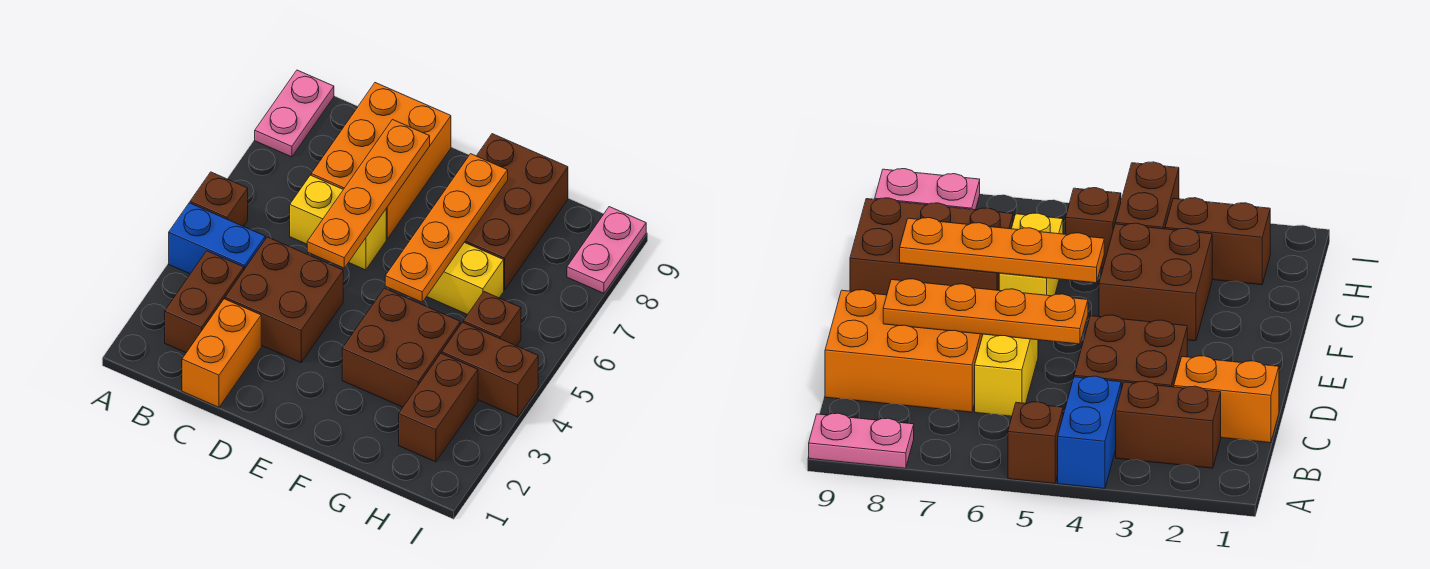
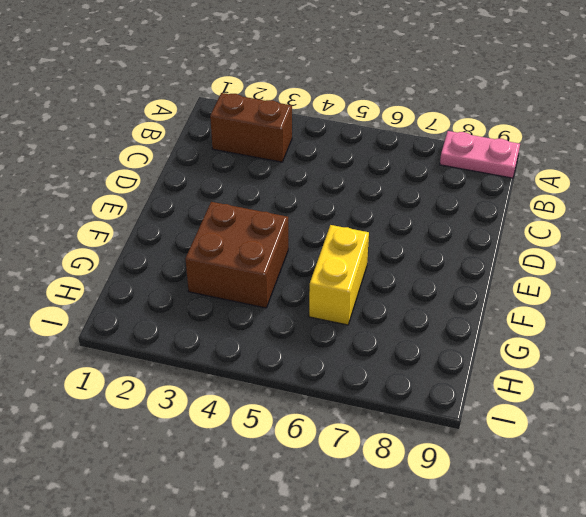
none -> blue brick A4:B4 level 1
none -> brown brick A5 level 1
none -> orange brick C1:C2 level 1

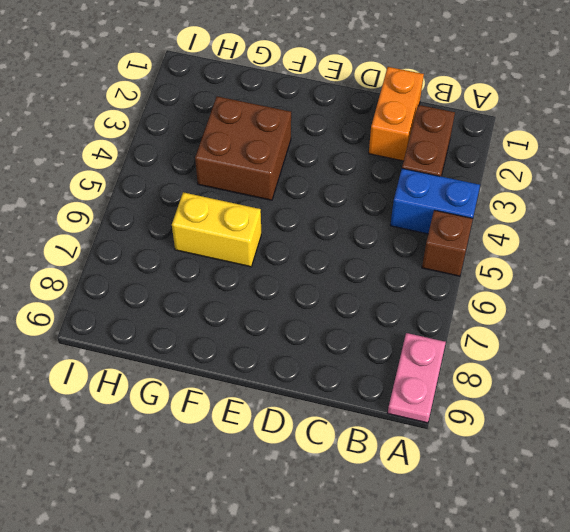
none -> brown brick C3:D4 level 1
none -> yellow brick C6:D6 level 1
none -> orange brick C7:D9 level 1

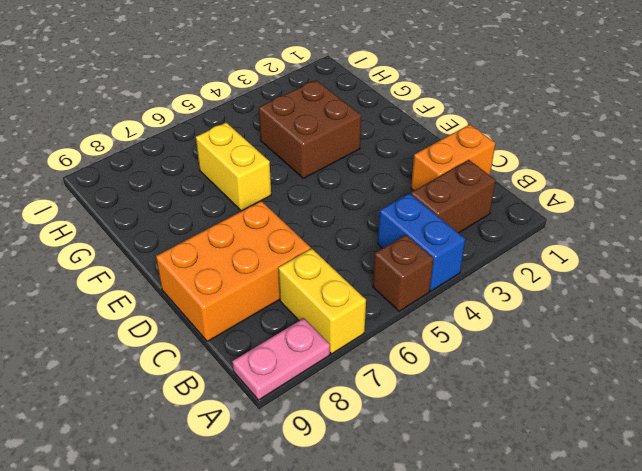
yellow brick A7:B7 level 1 -> yellow brick C6:D6 level 1
none -> brown brick C3:D4 level 1
none -> brown brick F7:G9 level 1
none -> brown brick H2:H3 level 1

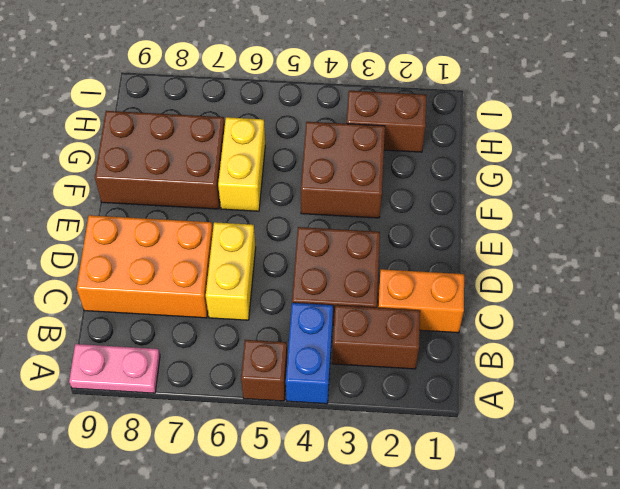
none -> brown brick H4:I4 level 1
none -> brown brick H5 level 1
none -> pink plate I8:I9 level 1

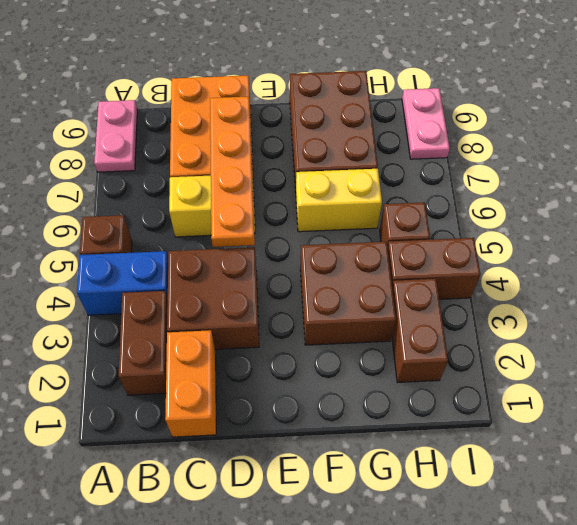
none -> orange plate F5:F8 level 2

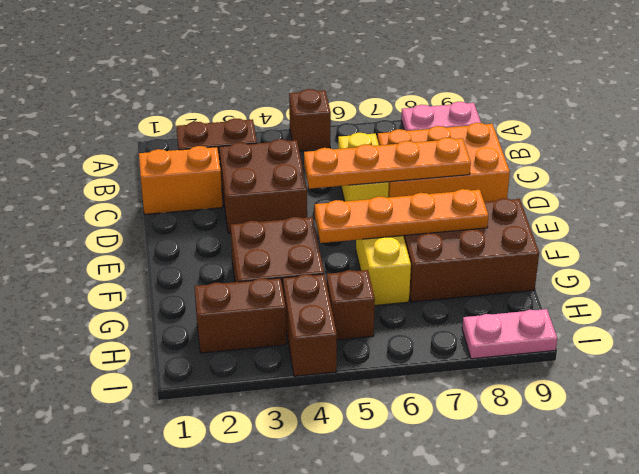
none -> blue brick A4:B4 level 1

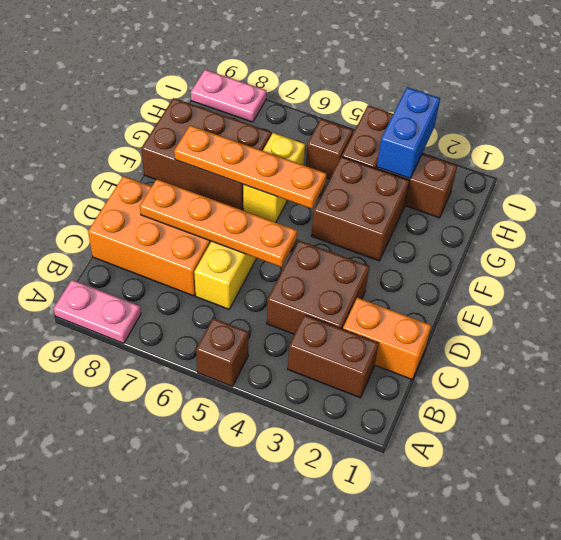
blue brick H3:I3 level 2 -> blue brick A4:B4 level 1

